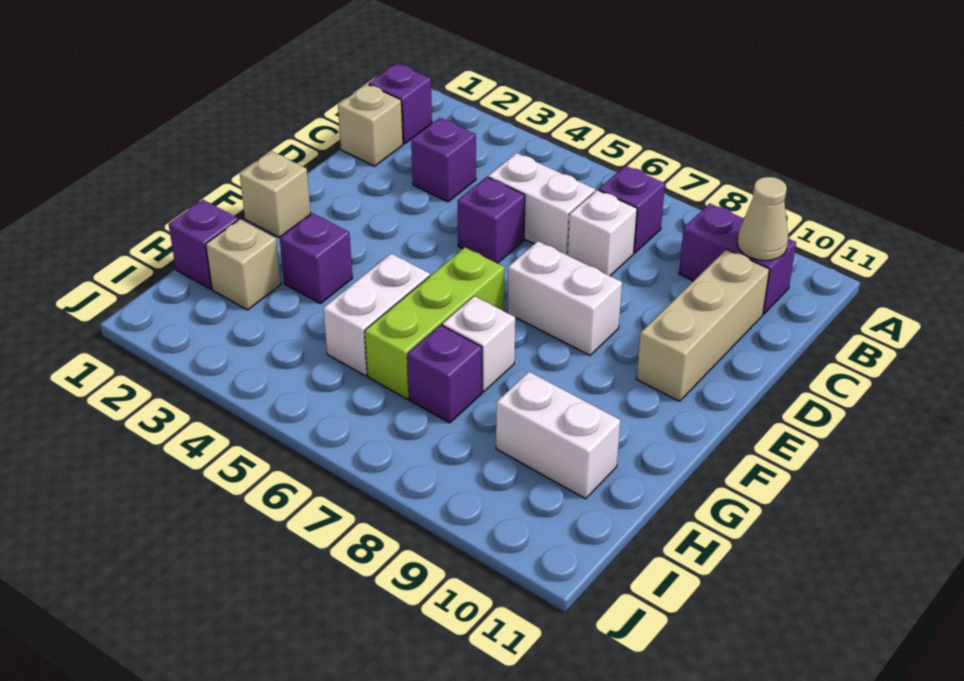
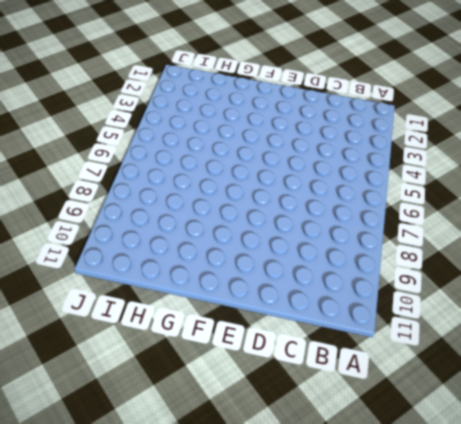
none -> purple brick B1 level 1
none -> purple brick B7 level 1
none -> purple brick B9:B10 level 1

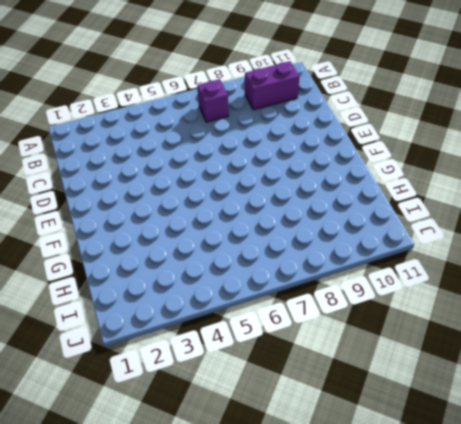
none -> purple brick B1 level 1
none -> tan brick C1 level 1
none -> purple brick C3 level 1

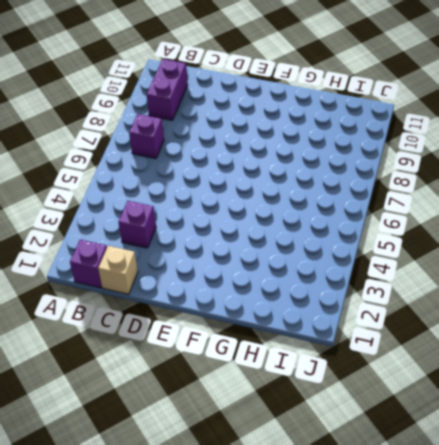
none -> white brick C5:C6 level 1
none -> white brick C7 level 1
none -> tan brick C10:E10 level 1

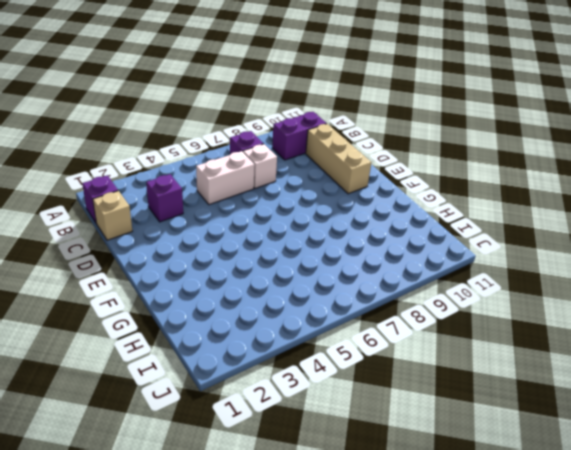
none -> purple brick D5 level 1
none -> white brick E7:E8 level 1
none -> tan brick F1 level 1

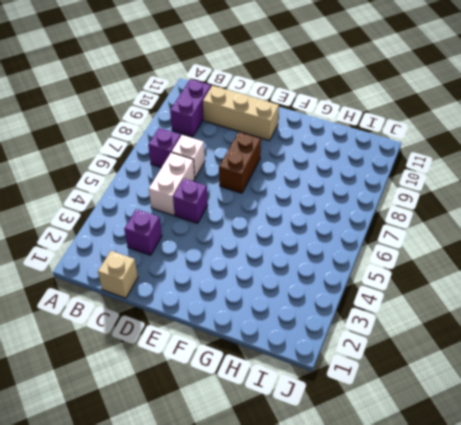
brown brick E7:E8 level 1 -> white brick E7:E8 level 1
none -> purple brick B1 level 1
none -> tan brick F1 level 1
none -> lime brick F6:H6 level 1

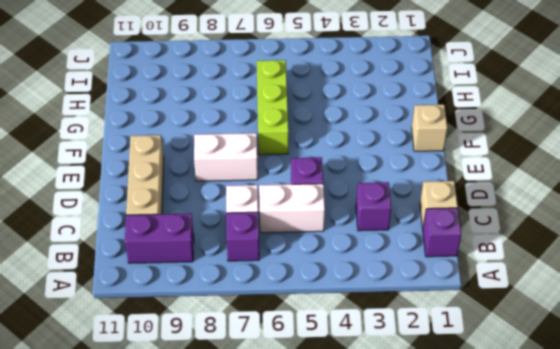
none -> purple brick G3 level 1
none -> white brick G5:H5 level 1
none -> white brick G7 level 1

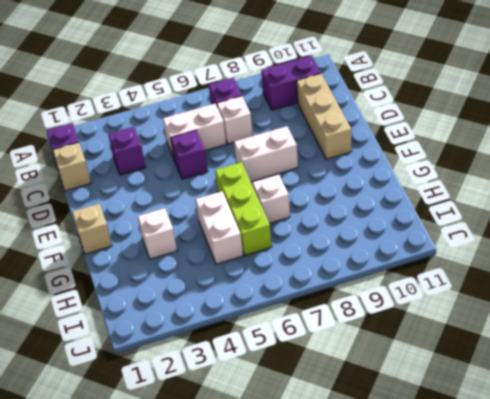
white brick G3 level 1 -> purple brick G3 level 1
none -> purple brick H1 level 1
none -> tan brick H2 level 1
none -> purple brick H7 level 1

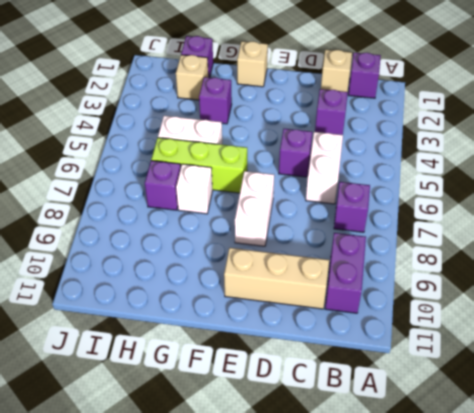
none -> white brick C7 level 1
none -> white brick H9:H10 level 1
none -> tan cone B10 level 2

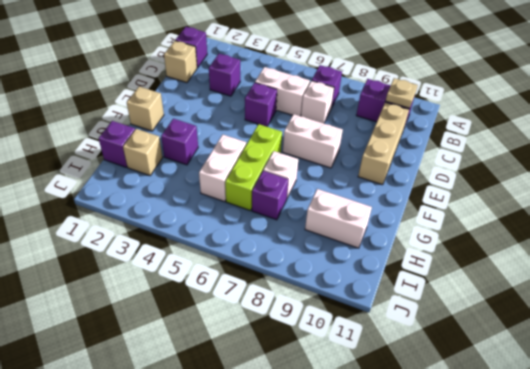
tan plate B10 level 2 -> tan cone B10 level 2

